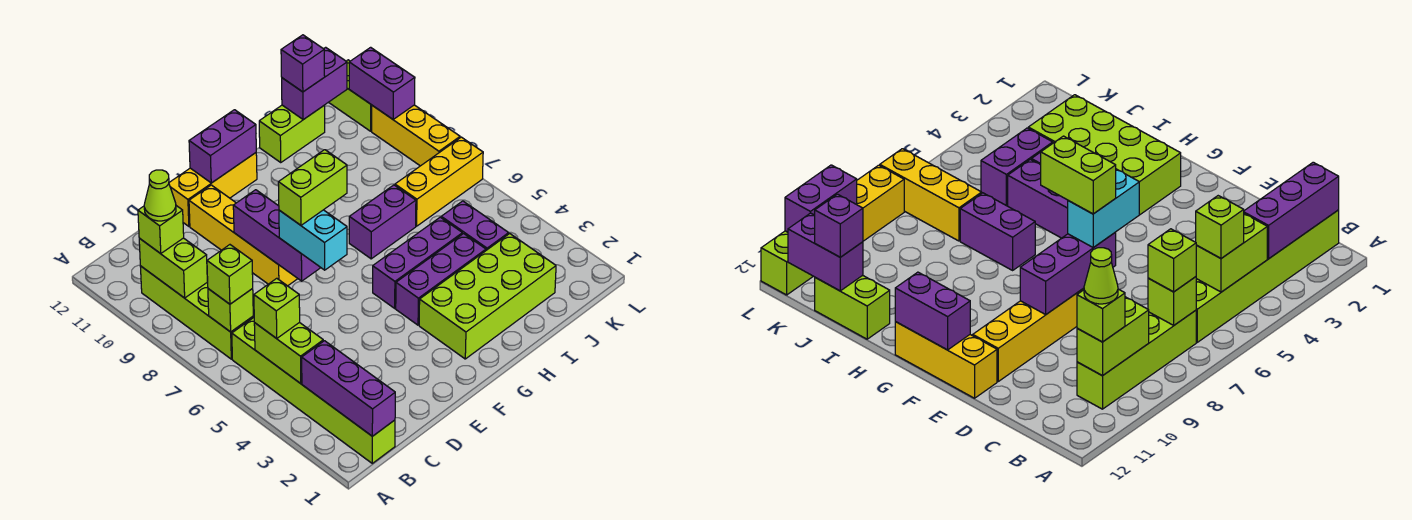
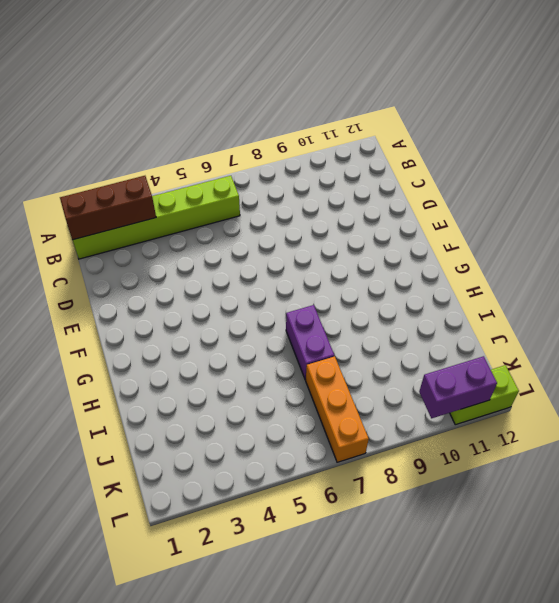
brown brick B1:B3 level 2 -> purple brick B1:B3 level 2
orange brick J7:L7 level 1 -> yellow brick J7:L7 level 1
none -> lime brick B7:B10 level 1
none -> yellow brick E8:E11 level 1
none -> yellow brick E12:G12 level 1

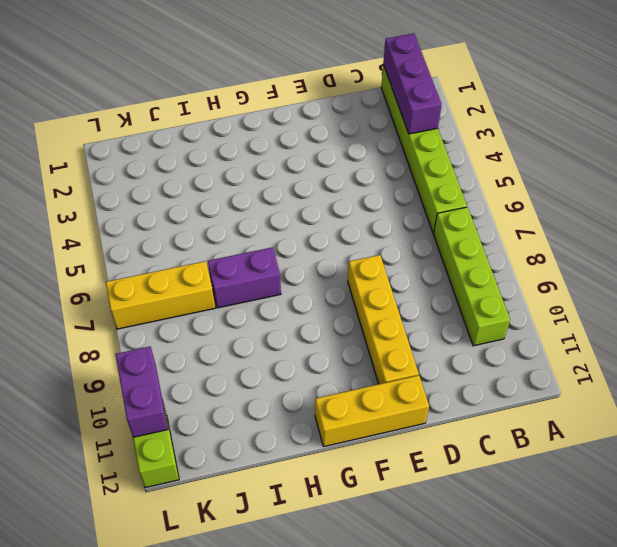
none -> lime brick G2:J3 level 1
none -> purple brick G4:I4 level 1
none -> purple brick G5:I5 level 1

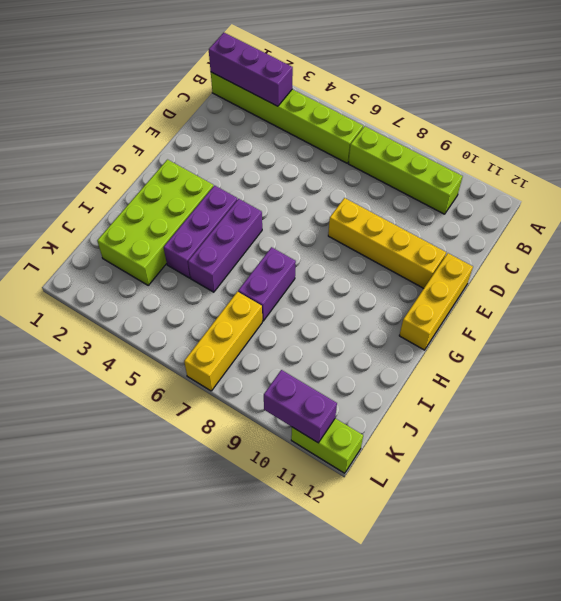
none -> lime brick I12:J12 level 1
none -> purple brick J4:J5 level 1
none -> yellow brick L8:L10 level 1

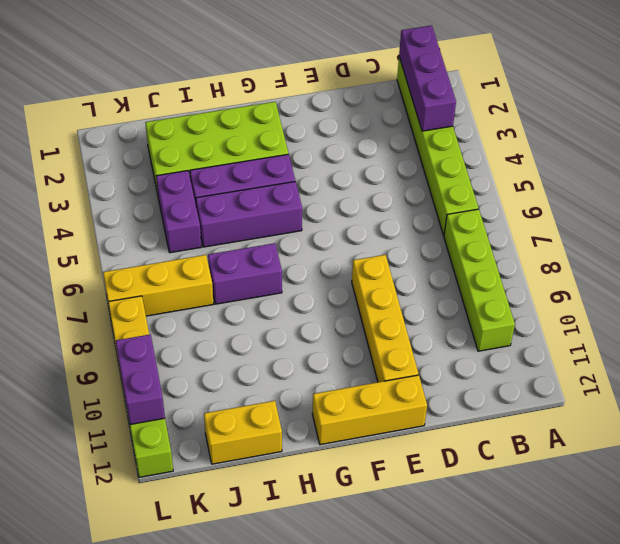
yellow brick I12:J12 level 1 -> lime brick I12:J12 level 1
none -> lime brick B4:B5 level 2
none -> lime brick B7 level 2
none -> lime brick B9:B10 level 2

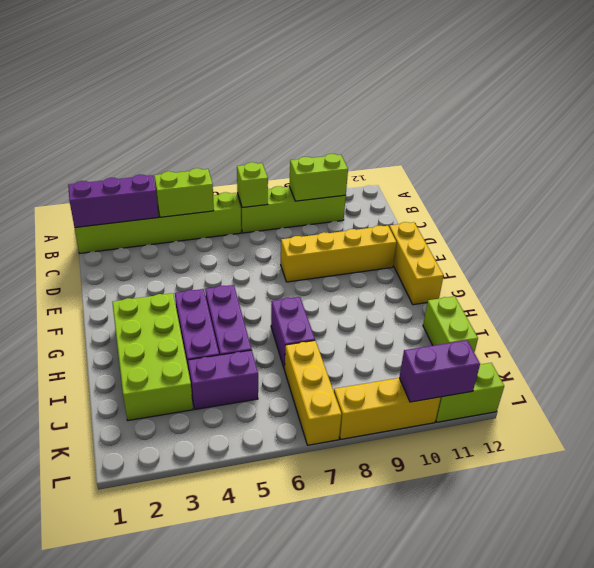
none -> purple brick E7:E9 level 2
none -> purple brick F12:G12 level 2
none -> purple brick J12:K12 level 2

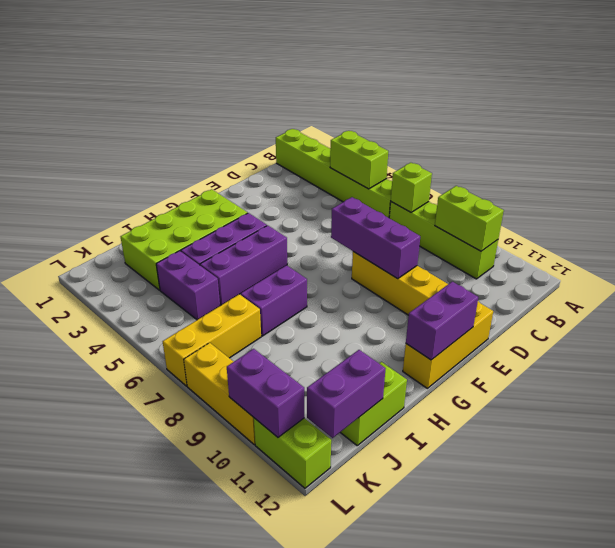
none -> purple brick B1:B3 level 2
none -> lime brick B5 level 3
none -> lime brick B7 level 3

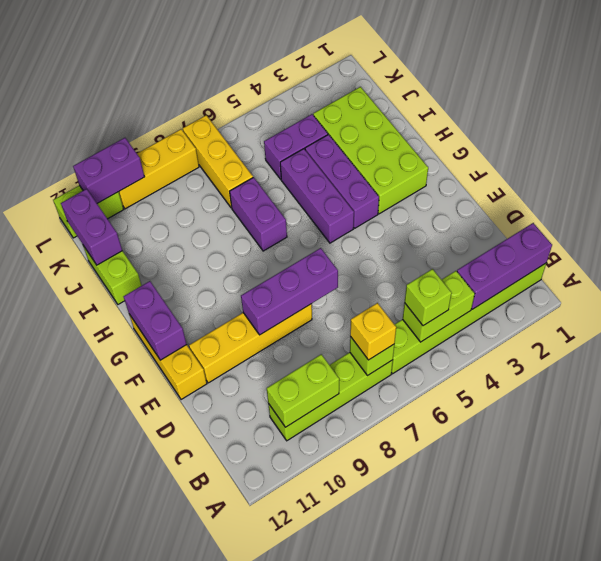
yellow brick B7 level 3 -> lime brick B7 level 3
none -> lime brick B10 level 3
none -> cyan brick E6:E7 level 3
none -> purple brick J12 level 3

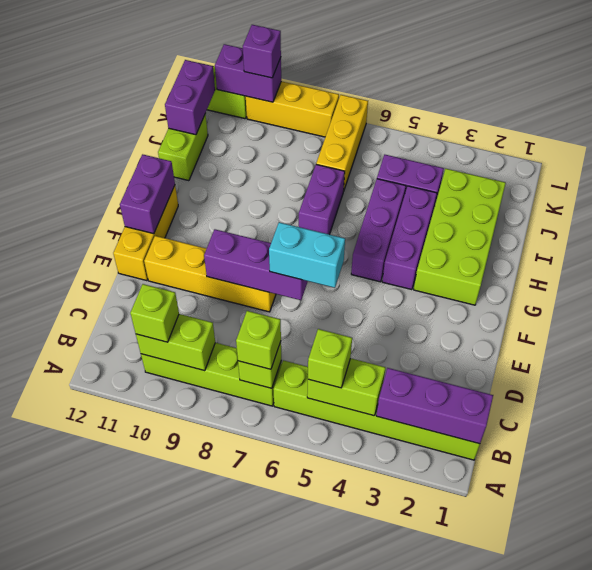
purple brick L10 level 3 -> purple brick J12 level 3
none -> lime cone B10 level 4
none -> lime brick E7:F7 level 4

